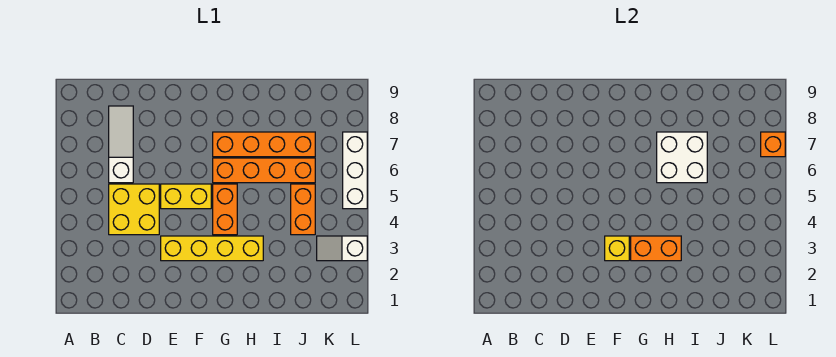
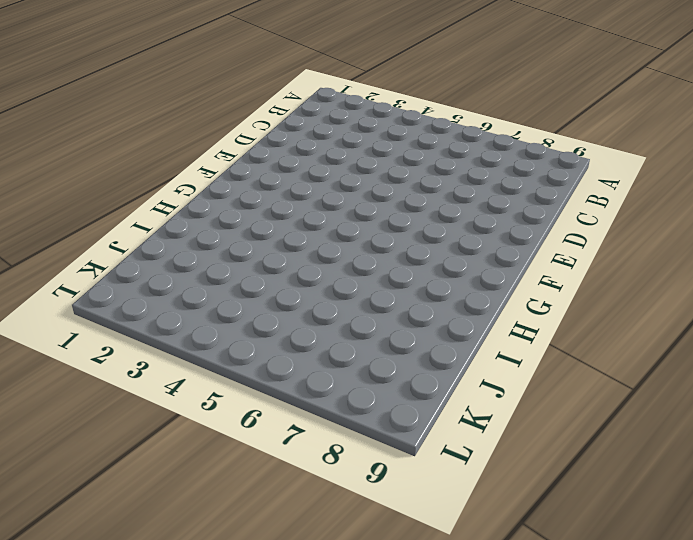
none -> yellow brick C4:D5 level 1
none -> white slope C6:C8 level 1 top 6
none -> yellow brick E3:H3 level 1

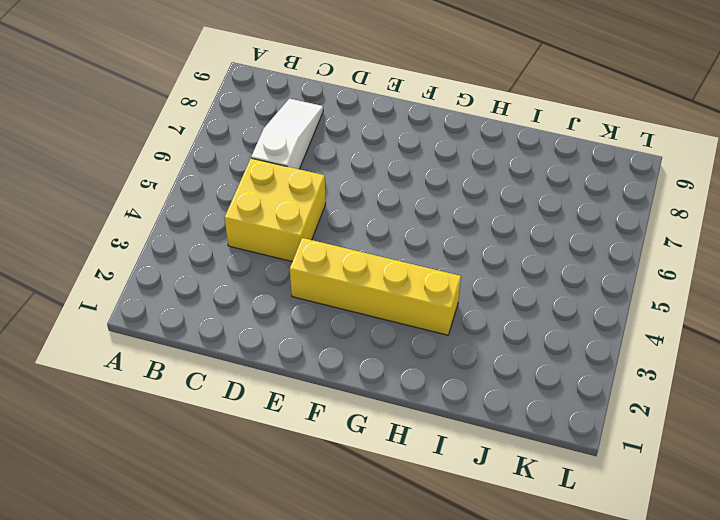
none -> yellow brick E5:F5 level 1
none -> orange brick G4:G5 level 1
none -> orange brick G6:J6 level 1

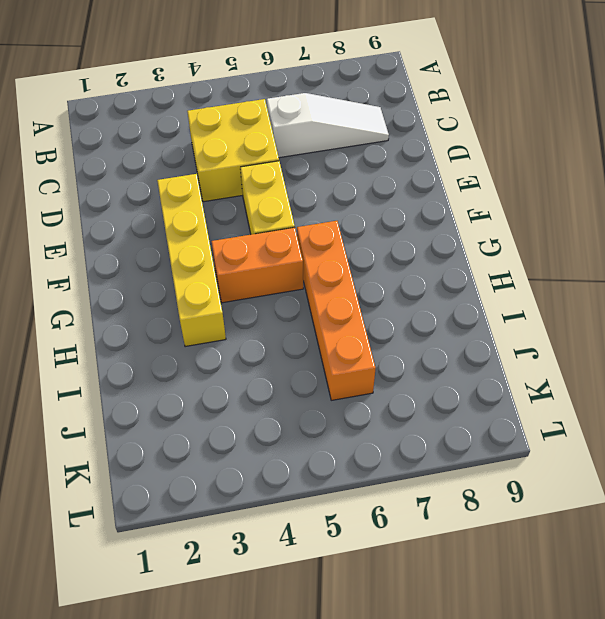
none -> orange brick G7:J7 level 1
none -> orange brick J4:J5 level 1
none -> white slope K3:L3 level 1 top L

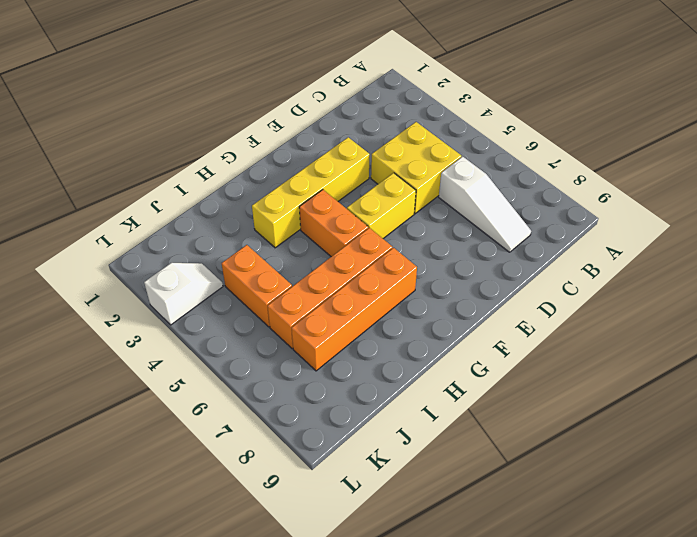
none -> white brick L5:L7 level 1
none -> yellow brick F3 level 2
none -> orange brick G3:H3 level 2

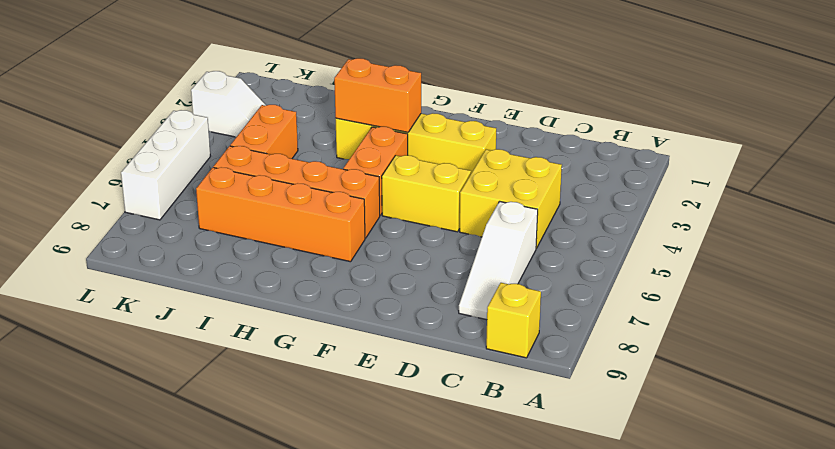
yellow brick B9 level 1 -> yellow brick F3 level 2
none -> white brick H6:I7 level 2
none -> orange brick L7 level 2

